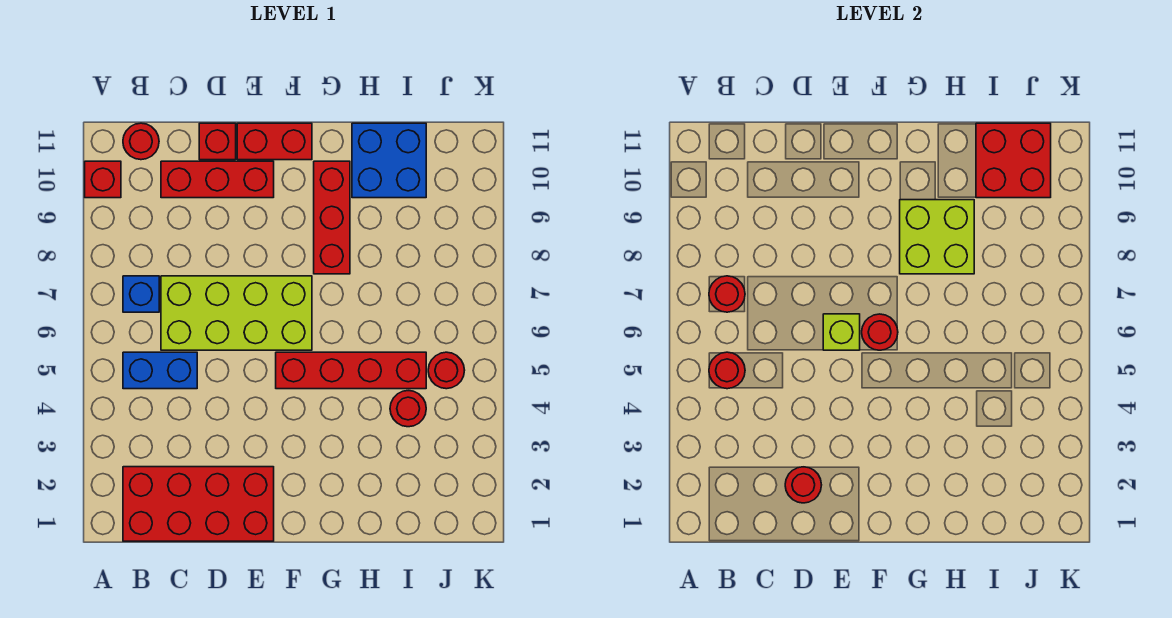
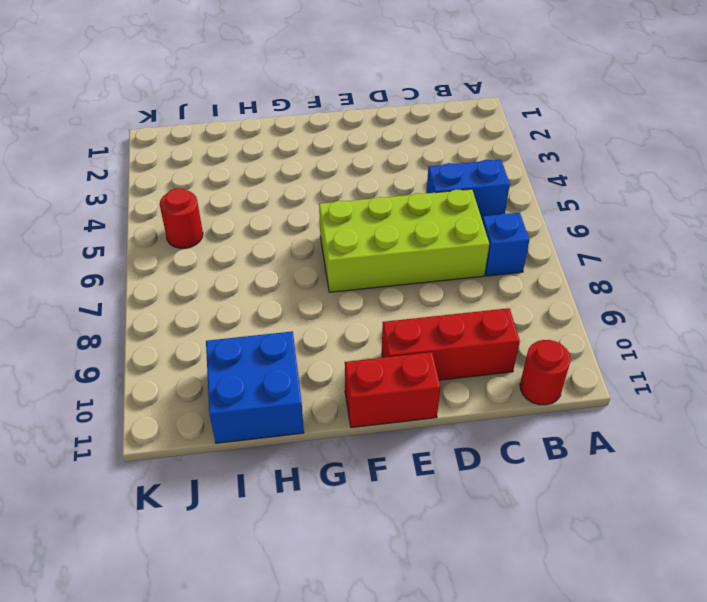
none -> red brick A10 level 1
none -> red brick B1:E2 level 1
none -> red brick D11 level 1

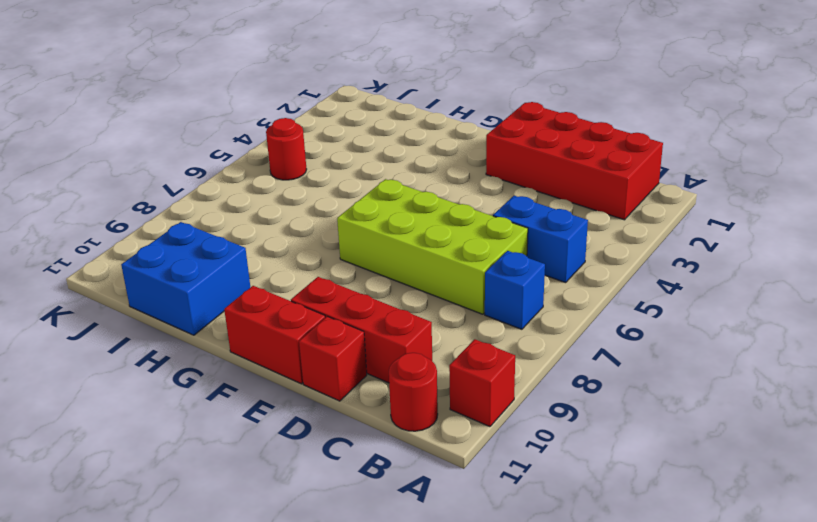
none -> red brick F5:I5 level 1
none -> red brick G8:G10 level 1
none -> red round brick I4 level 1

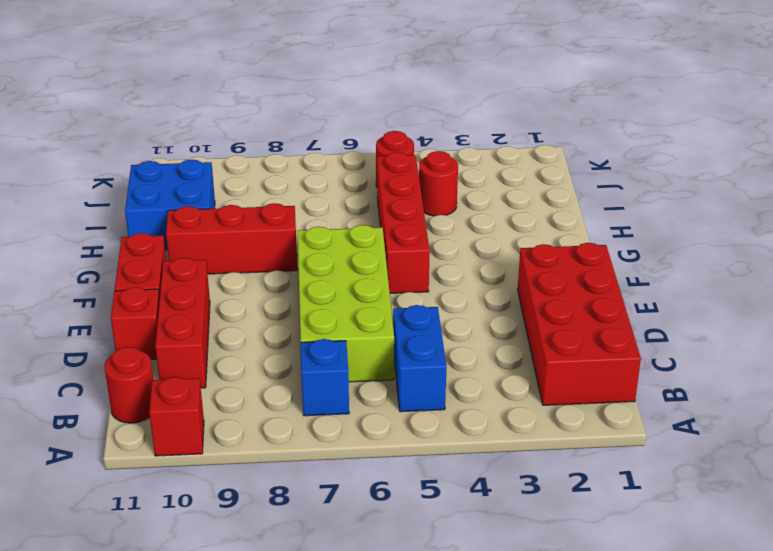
none -> red round brick B5 level 2
none -> red round brick B7 level 2
none -> red round brick D2 level 2

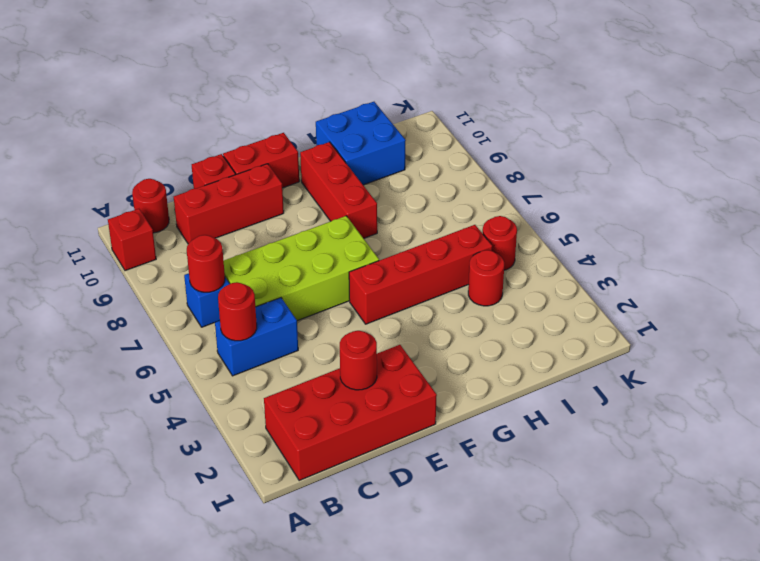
none -> lime brick E6 level 2
none -> red round brick F6 level 2
none -> lime brick G8:H9 level 2

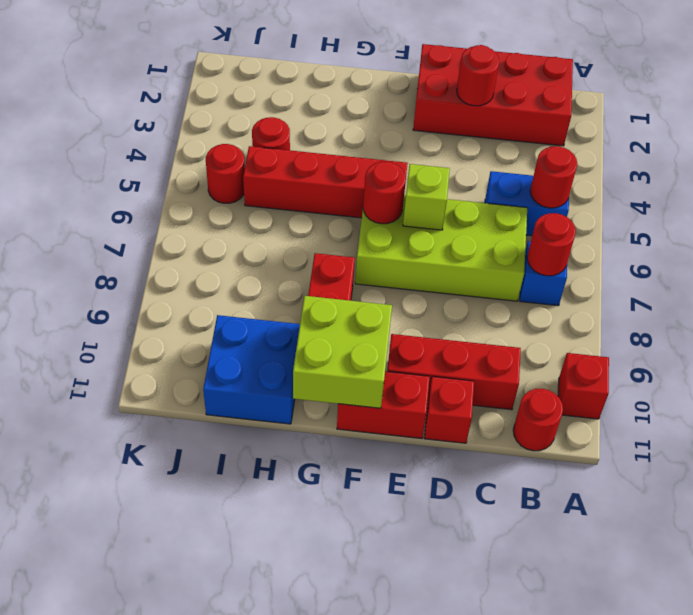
lime brick F10:G11 level 2 -> lime brick G8:H9 level 2
none -> red brick I10:J11 level 2

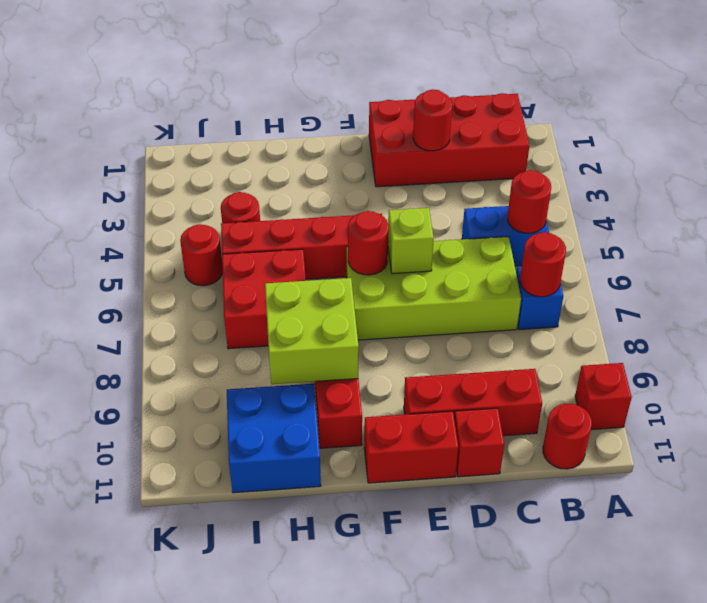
red brick H6:I7 level 1 -> red brick I10:J11 level 2

